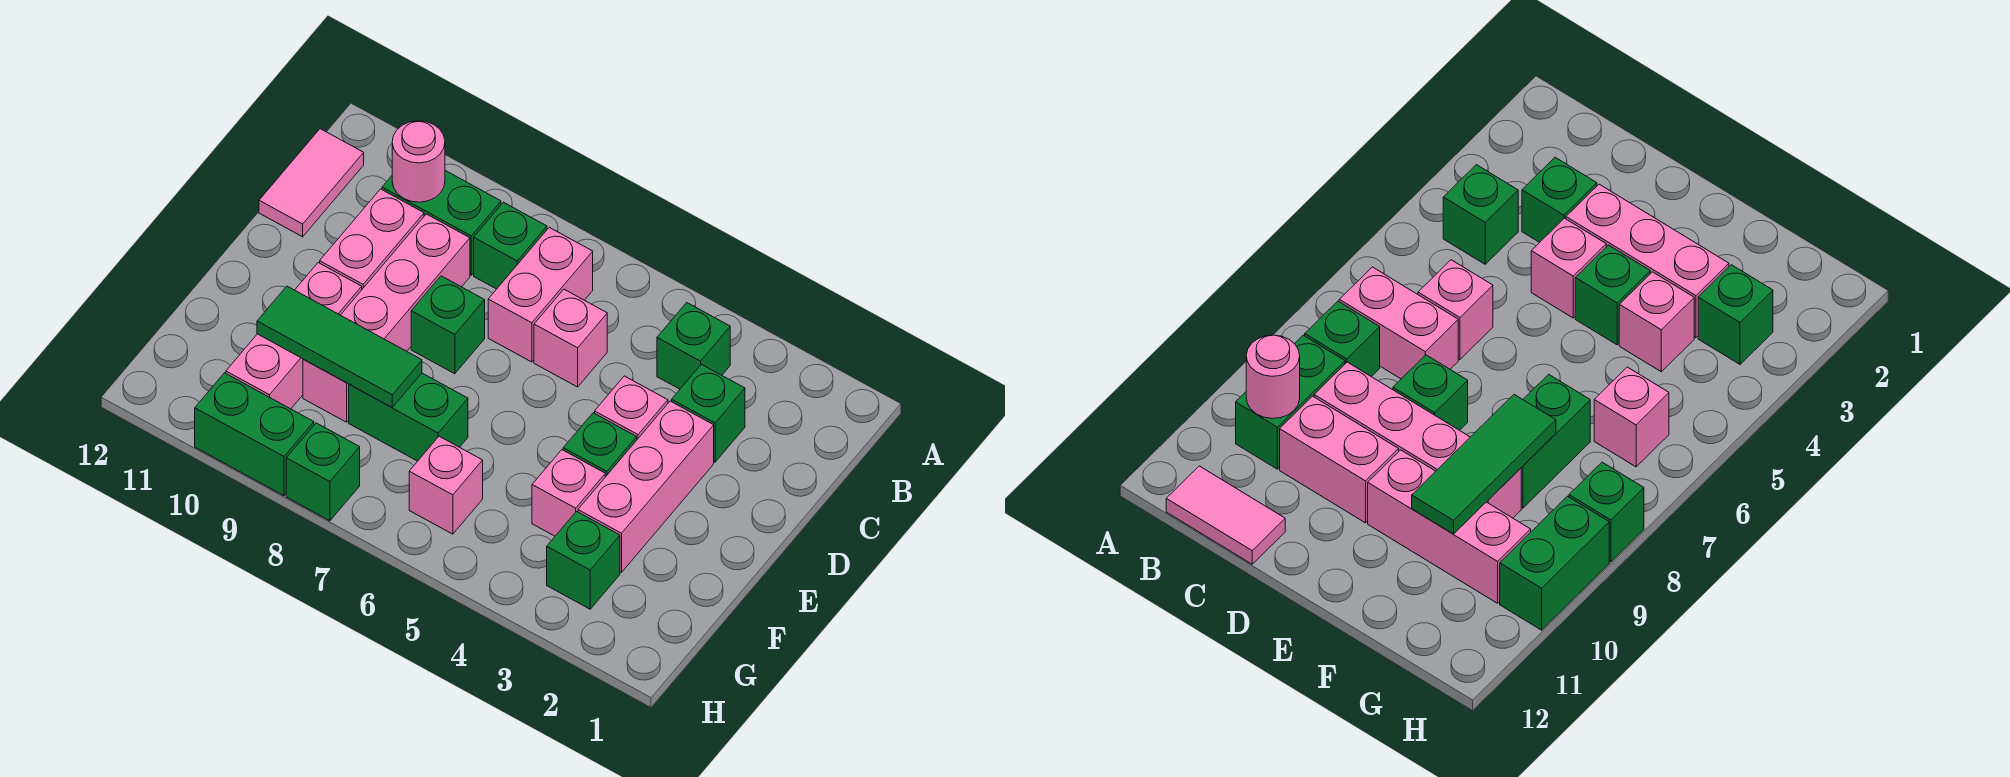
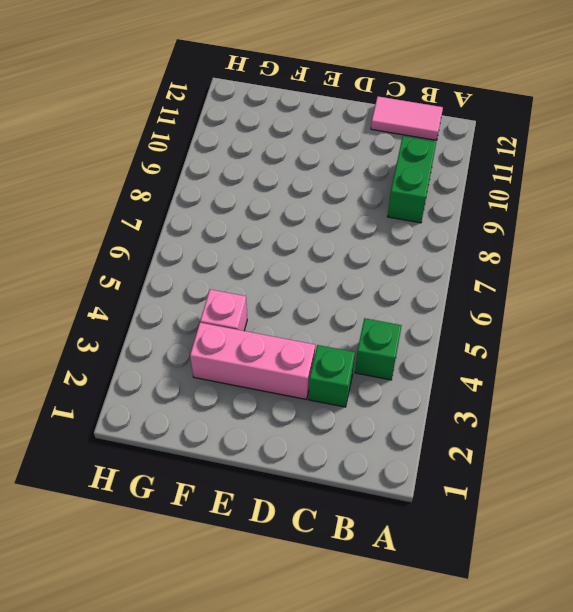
none -> pink brick B7:C7 level 1
none -> green brick B8 level 1
none -> pink brick C6 level 1

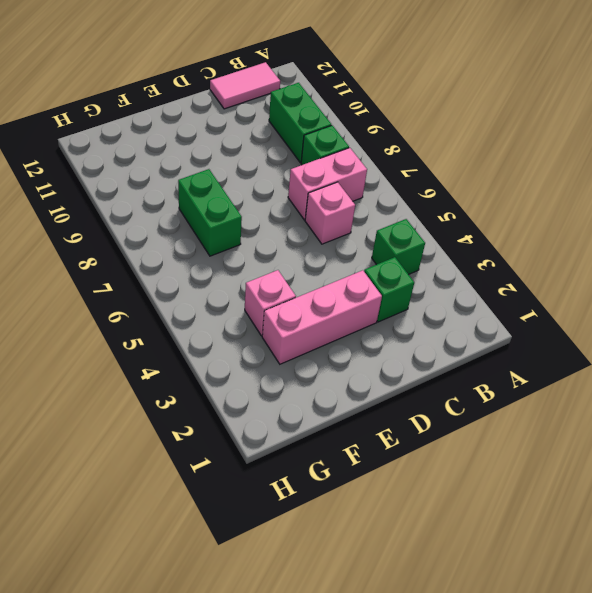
none -> pink brick C9:F9 level 1
none -> pink brick C10:D10 level 1
none -> pink brick D4 level 1

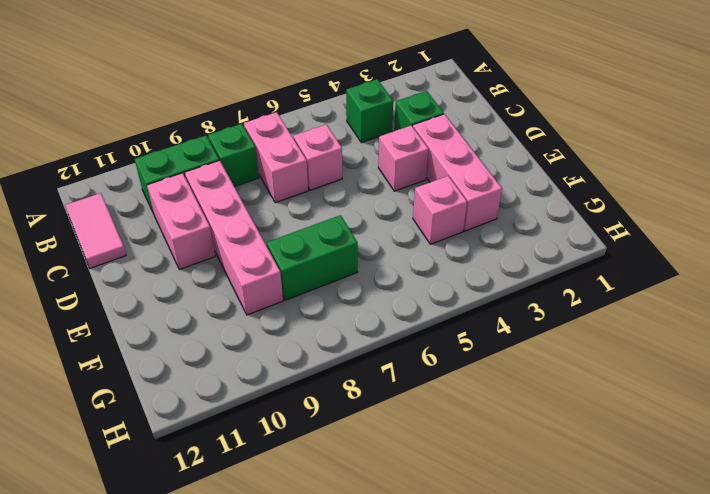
none -> green brick D8 level 1
none -> green brick E4 level 1
none -> pink brick E10:G10 level 1

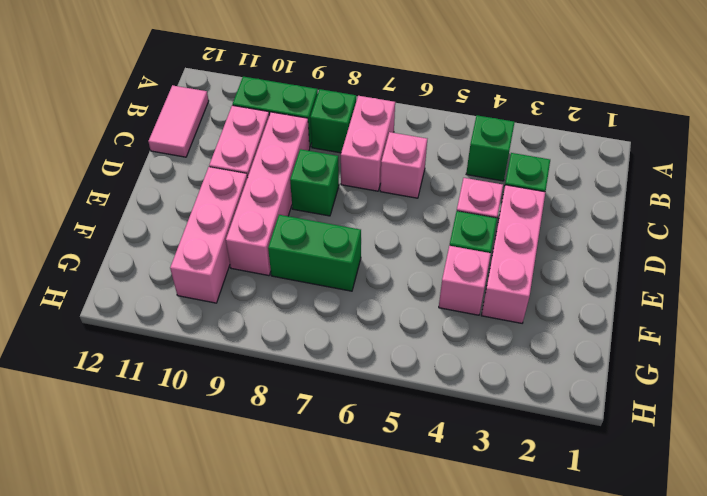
none -> green brick G3 level 1
none -> pink brick G6 level 1
none -> green brick H8 level 1

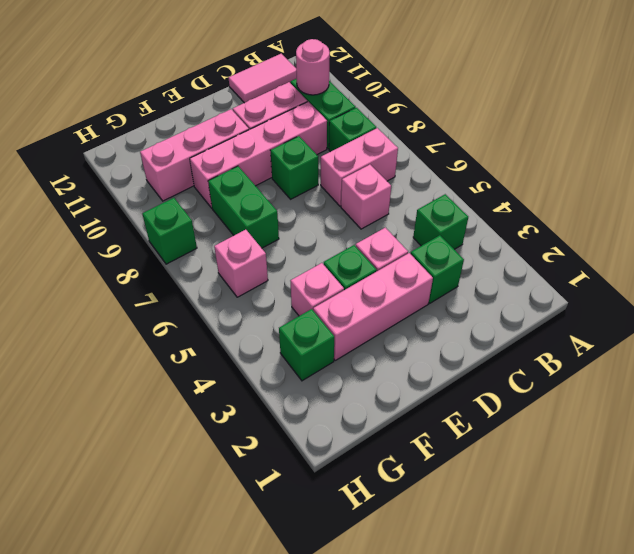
none -> green brick H9:H10 level 1
none -> green tile F8:F10 level 2

